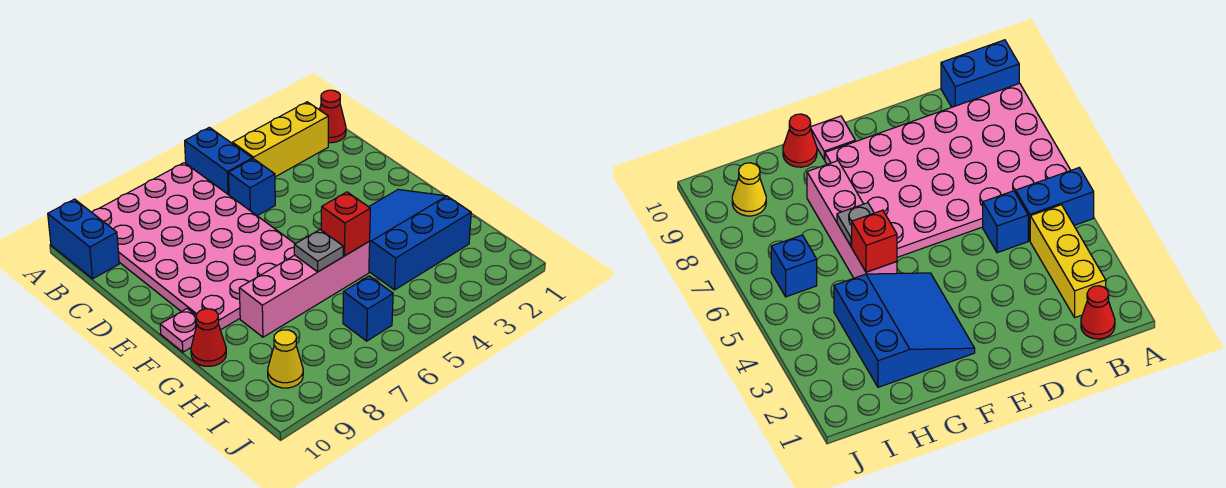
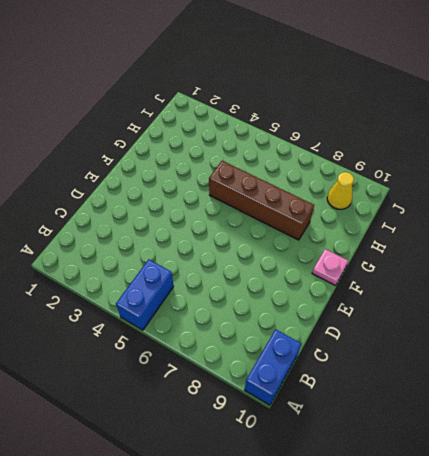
brown brick G5:G8 level 1 -> pink brick G5:G8 level 1
none -> pink plate A6:F9 level 1
none -> red cone B1 level 1
none -> yellow brick B2:B4 level 1

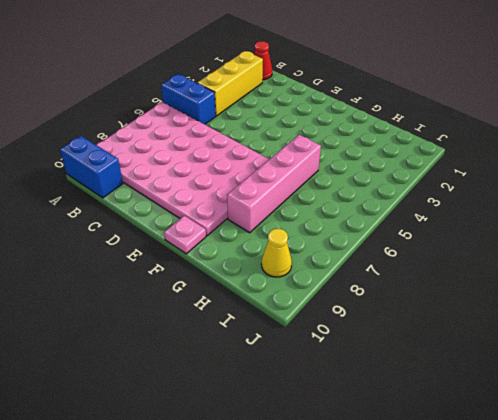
none -> blue brick C5 level 1
none -> blue slope F2:H4 level 1 top H
none -> red cone G10 level 1

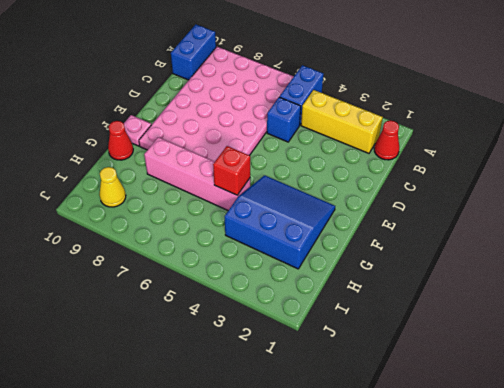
none -> blue brick I6 level 1
none -> grey plate G6 level 2

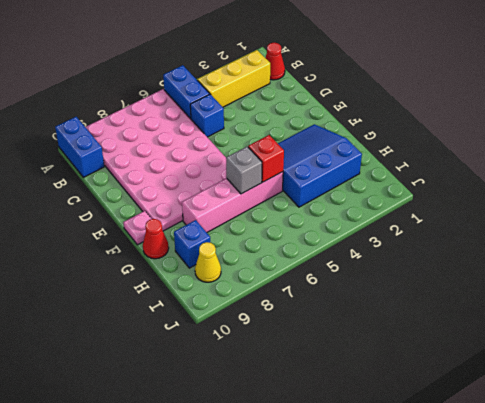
grey brick G6 level 2 -> grey plate G6 level 2
blue brick H9 level 1 -> blue brick I6 level 1

